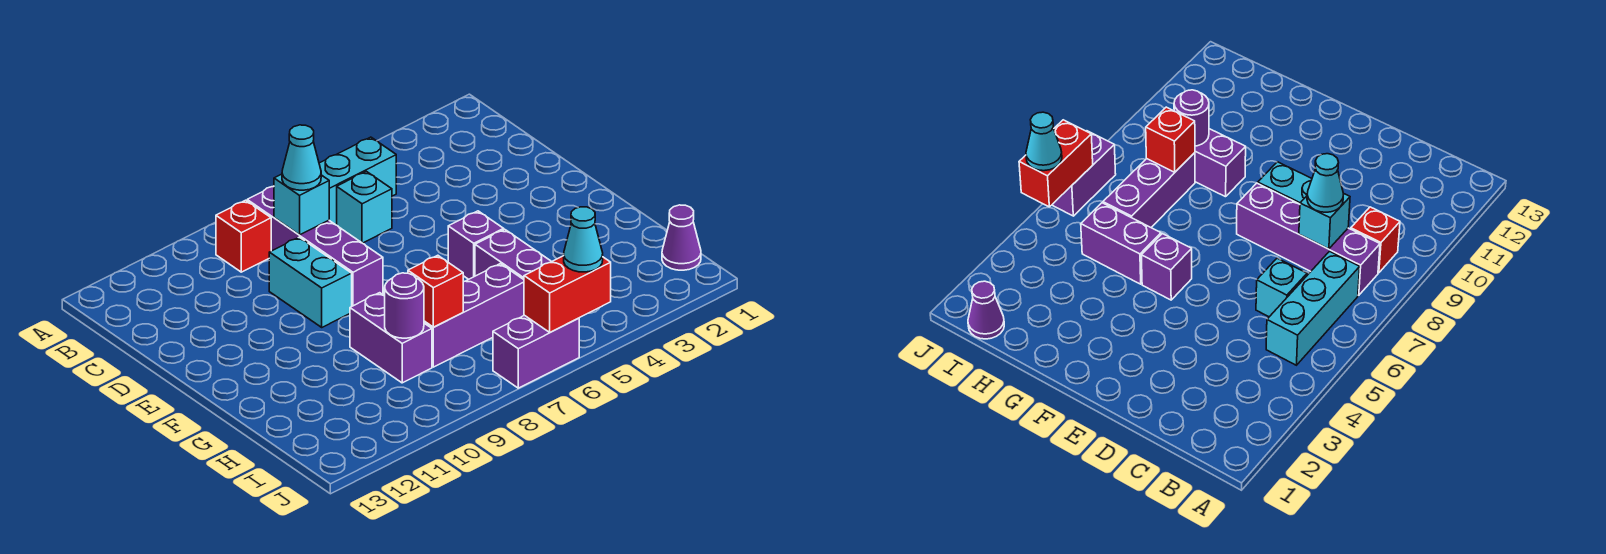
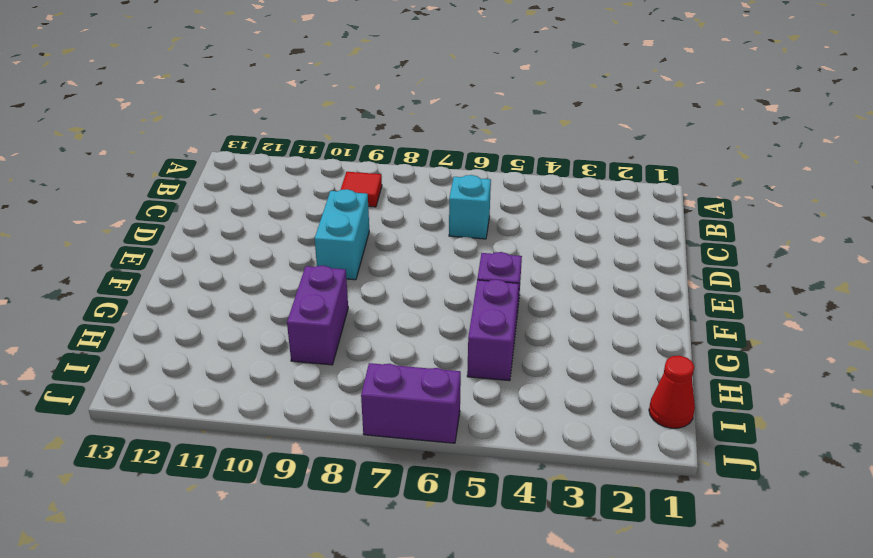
red tile B9 level 1 -> red brick B9 level 1
red cone I1 level 1 -> purple cone I1 level 1
none -> cyan brick B5:B7 level 1
none -> purple brick B8:E8 level 1
none -> purple brick H6:H8 level 1

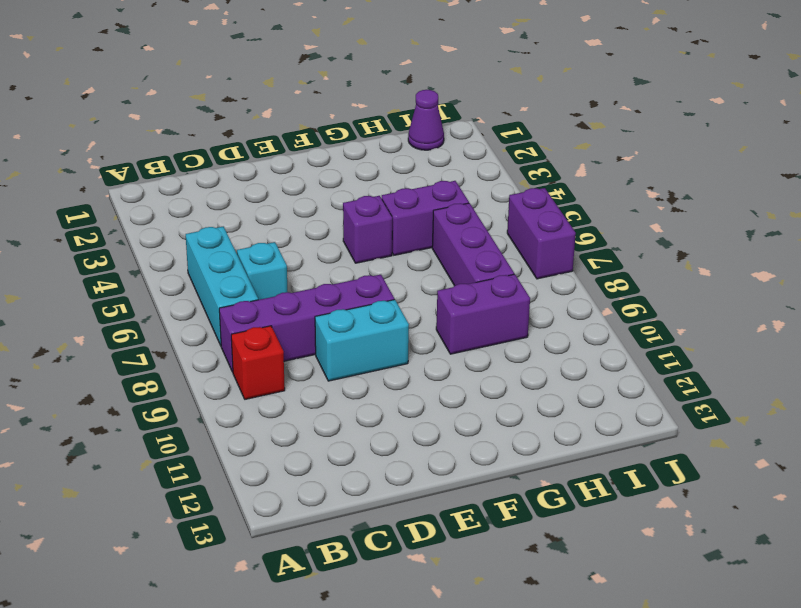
none -> cyan brick C8 level 2
none -> red brick H8 level 2
none -> purple round brick H9 level 2

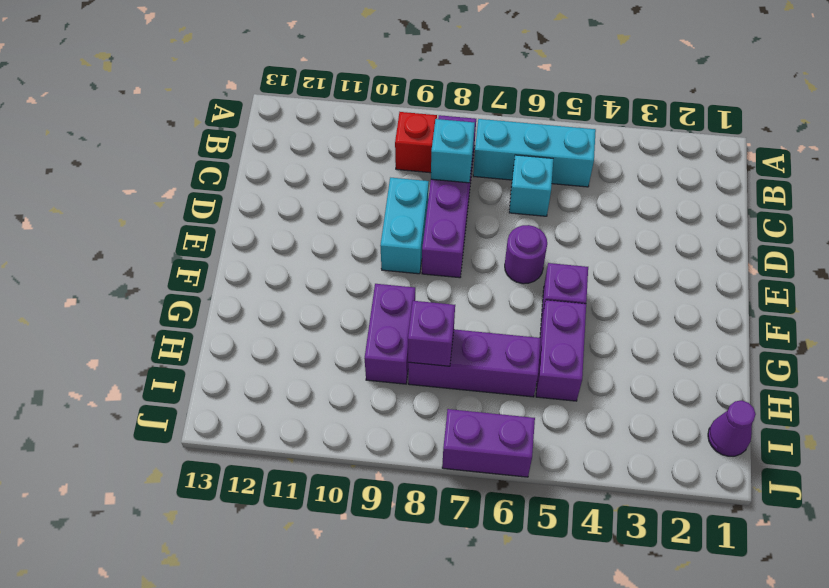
purple round brick E6 level 1 -> purple round brick H9 level 2
purple brick H8 level 2 -> red brick H8 level 2
none -> red brick J5:J6 level 2
none -> cyan cone C8 level 3
none -> cyan cone J5 level 3

